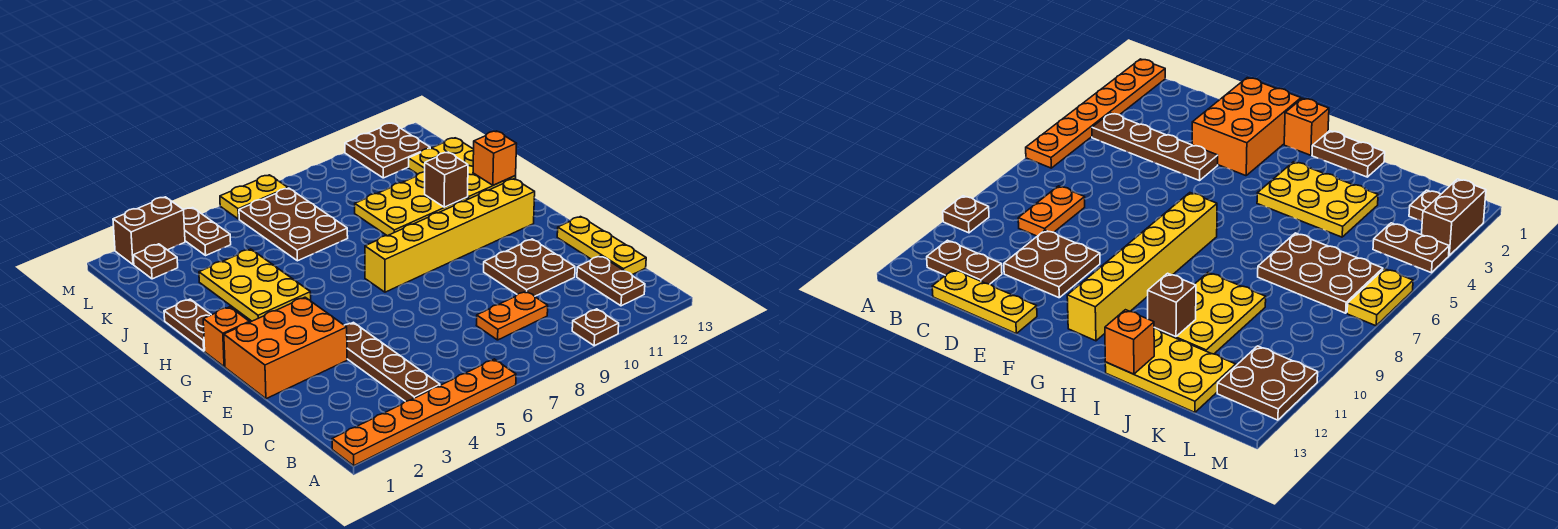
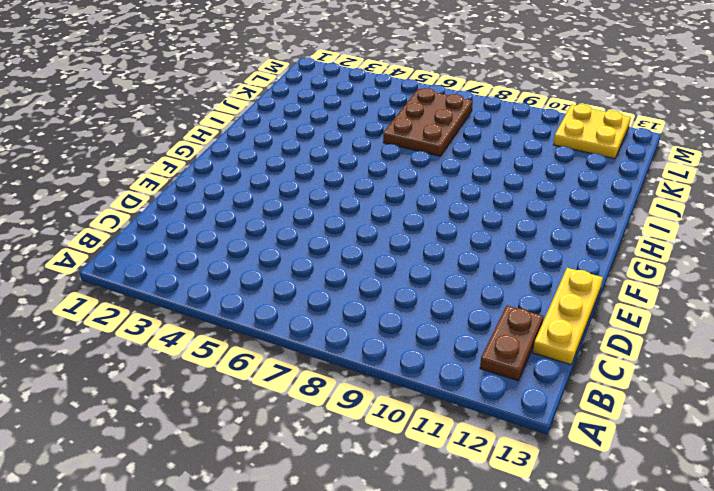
yellow plate L11:M12 level 1 -> brown plate L11:M12 level 1
none -> orange plate A1:A6 level 1
none -> brown plate A10 level 1
none -> brown plate B4:E4 level 1

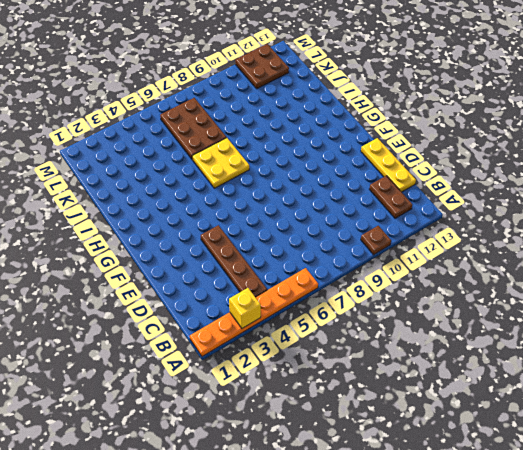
yellow brick A3 level 2 -> none
yellow plate H6:I7 level 1 -> none
none -> orange plate C8:C9 level 1
none -> brown plate D10:E11 level 1
none -> orange brick E1:F3 level 1

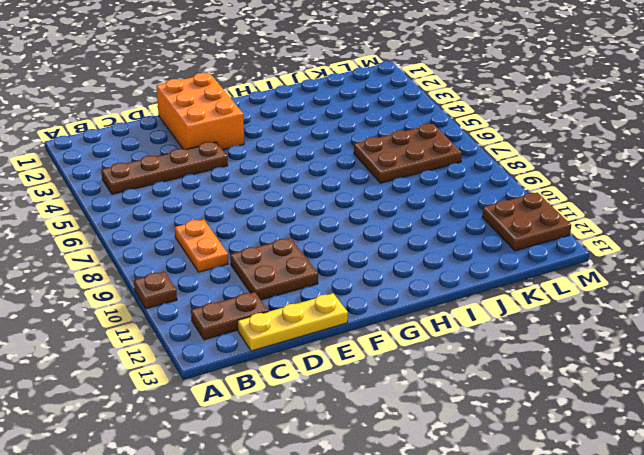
none -> orange plate A1:A6 level 1
none -> orange brick G1 level 1
none -> yellow brick G7:G12 level 1

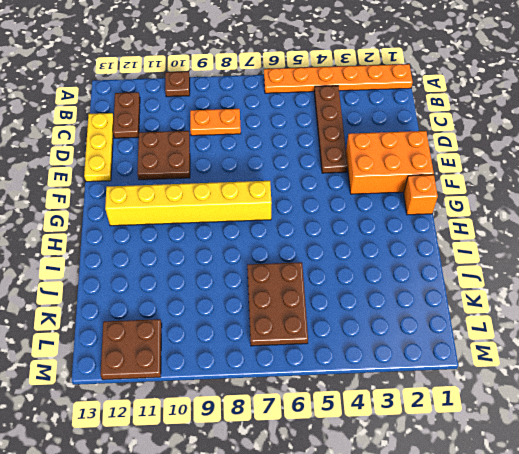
none -> brown plate H1:I1 level 1
none -> yellow plate H3:J4 level 1
none -> yellow plate I9:J11 level 1

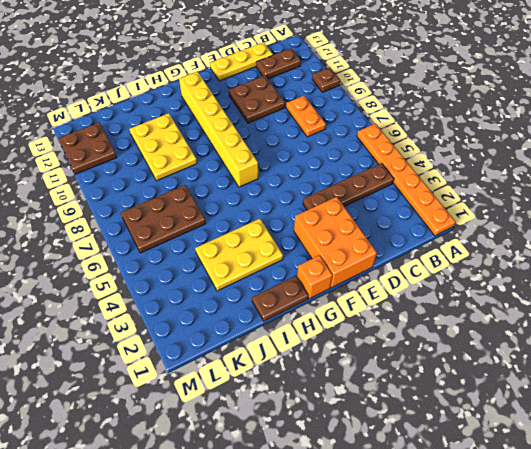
none -> yellow plate I12:K13 level 1
none -> brown plate L2 level 1
none -> brown plate L4:M4 level 1

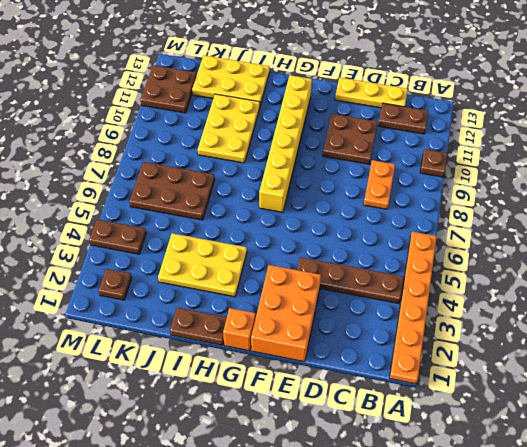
none -> brown brick M2:M3 level 1
none -> yellow plate M6:M7 level 1
none -> brown brick I11 level 2

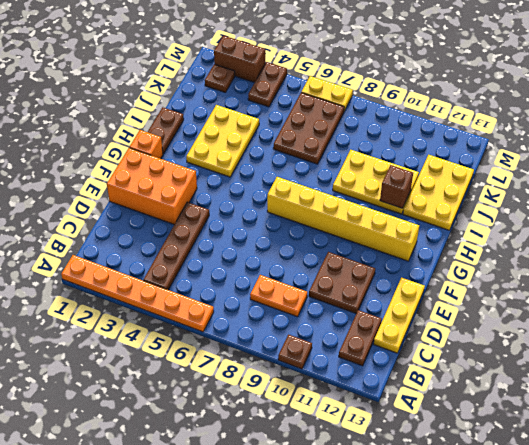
none -> brown plate L11:M12 level 1
none -> orange brick I13 level 2

